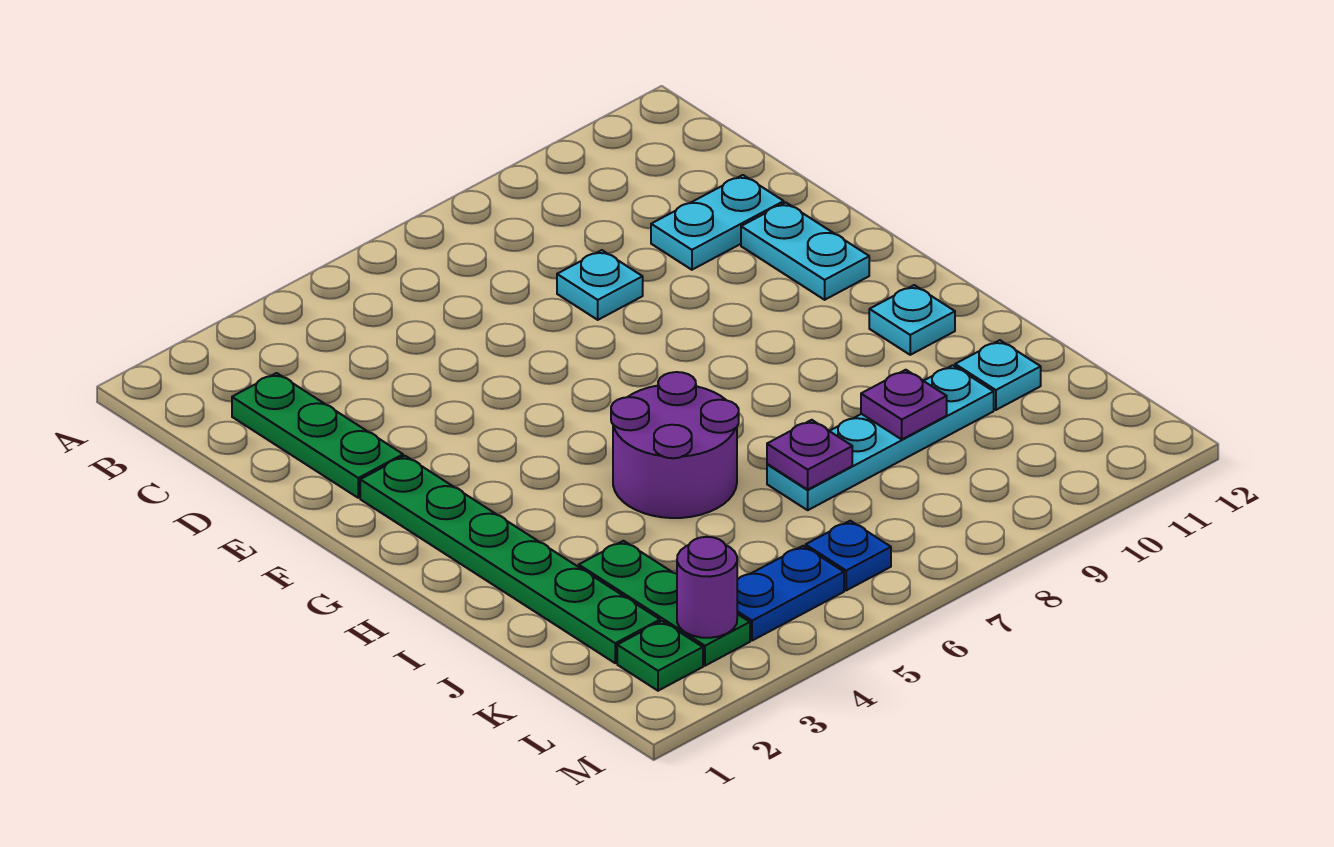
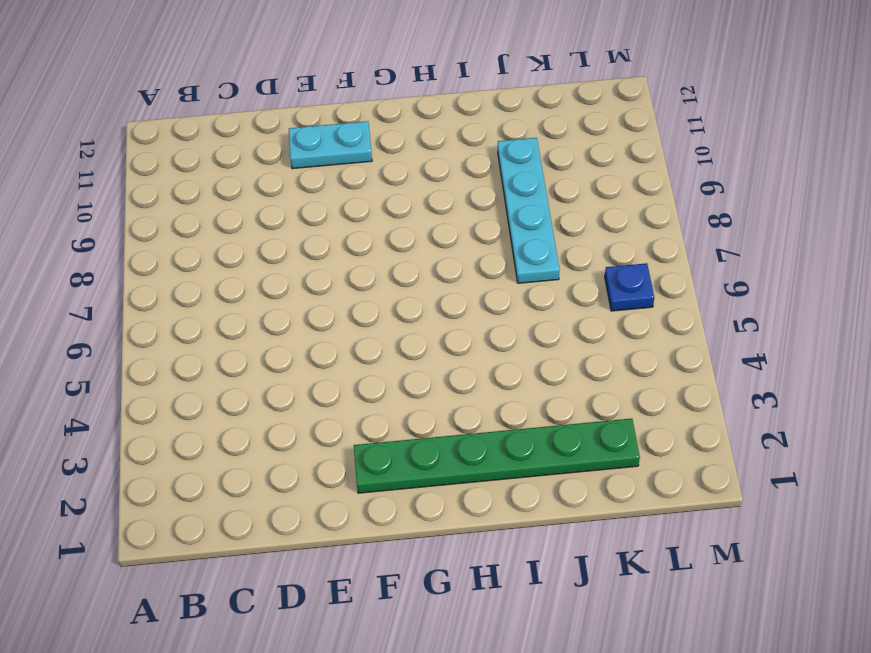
none -> green plate C2:E2 level 1
none -> cyan plate D8 level 1
none -> cyan plate D10:D11 level 1

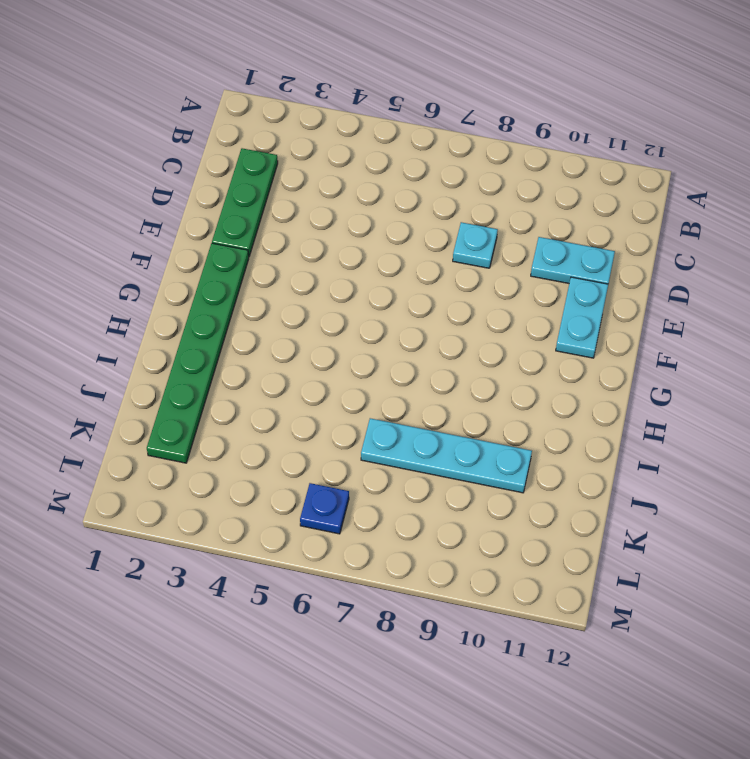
none -> purple round brick H5:I6 level 1
none -> cyan plate H11 level 1
none -> green plate J3:L3 level 1

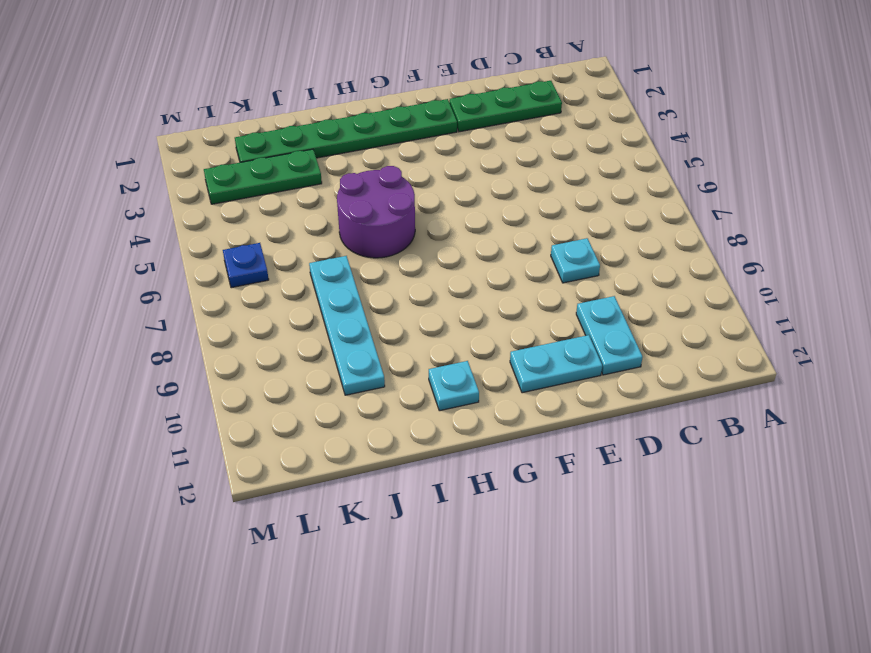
none -> cyan plate J11 level 1
none -> green plate L2 level 1
none -> blue plate L4:L5 level 1

